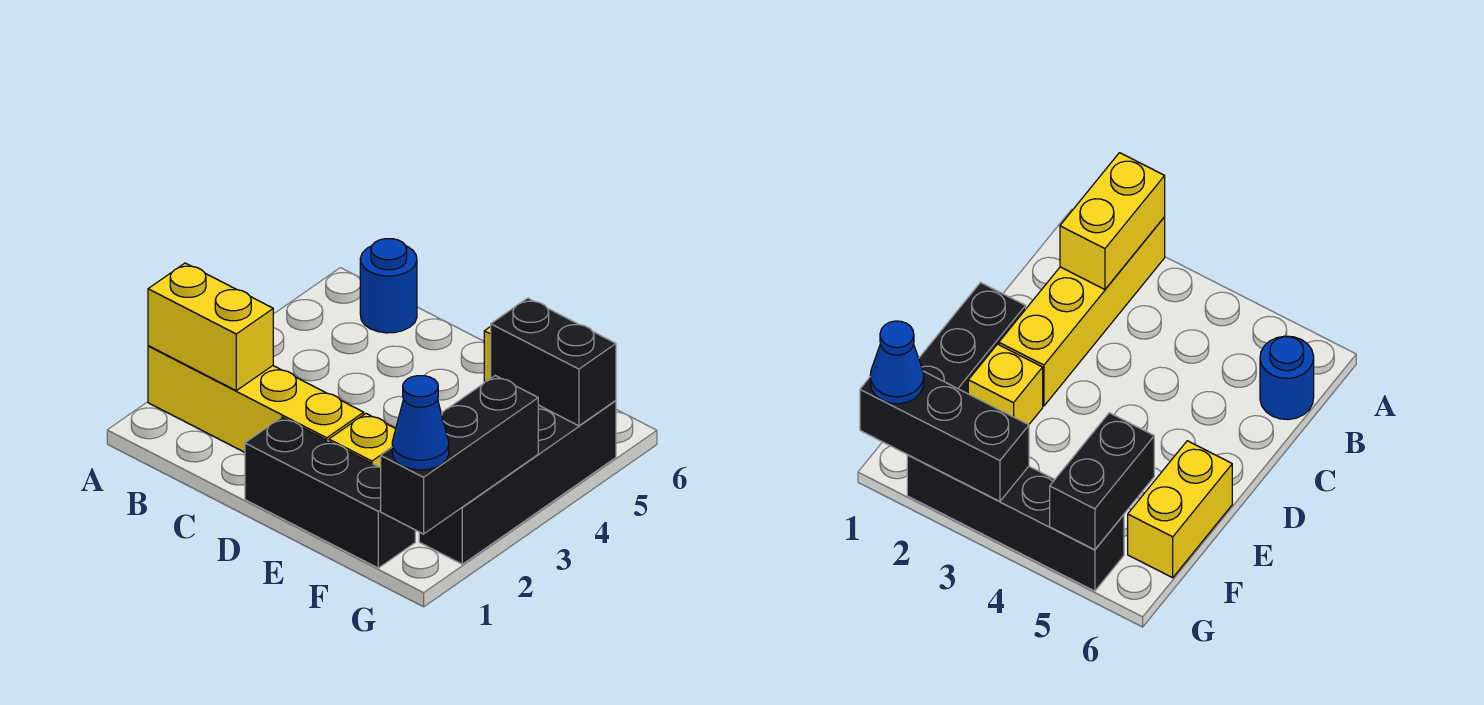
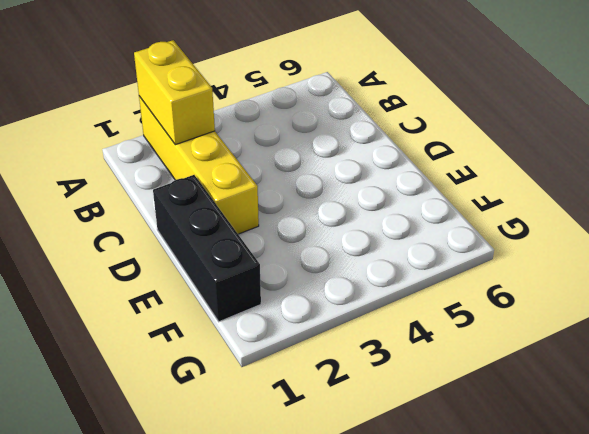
none -> blue round brick B6 level 1
none -> yellow brick E2 level 1

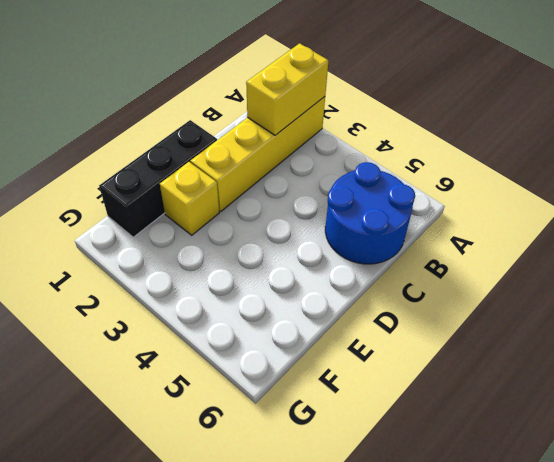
blue round brick B5:C6 level 1 -> blue round brick B6 level 1
none -> yellow brick E6:F6 level 1
none -> black brick G2:G5 level 1

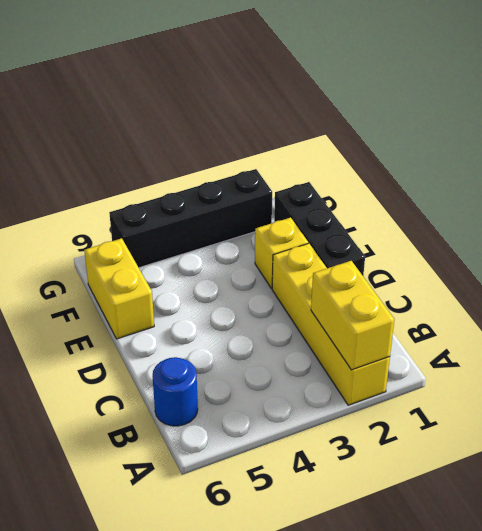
none -> black brick F5:G5 level 2
none -> black brick G1:G3 level 2

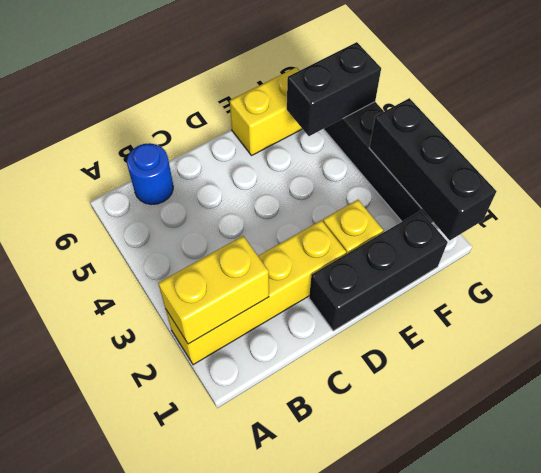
none -> blue cone G1 level 3

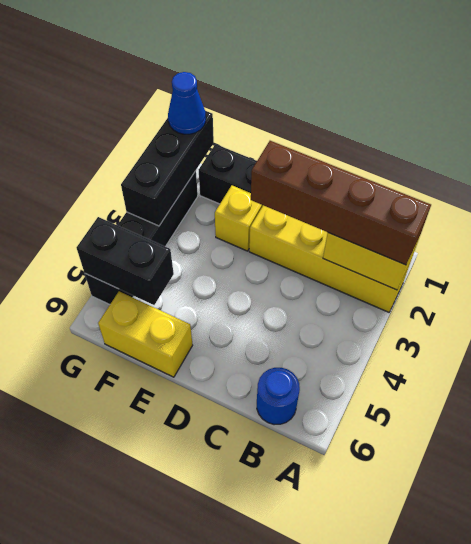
brown brick A2:D2 level 3 -> none

